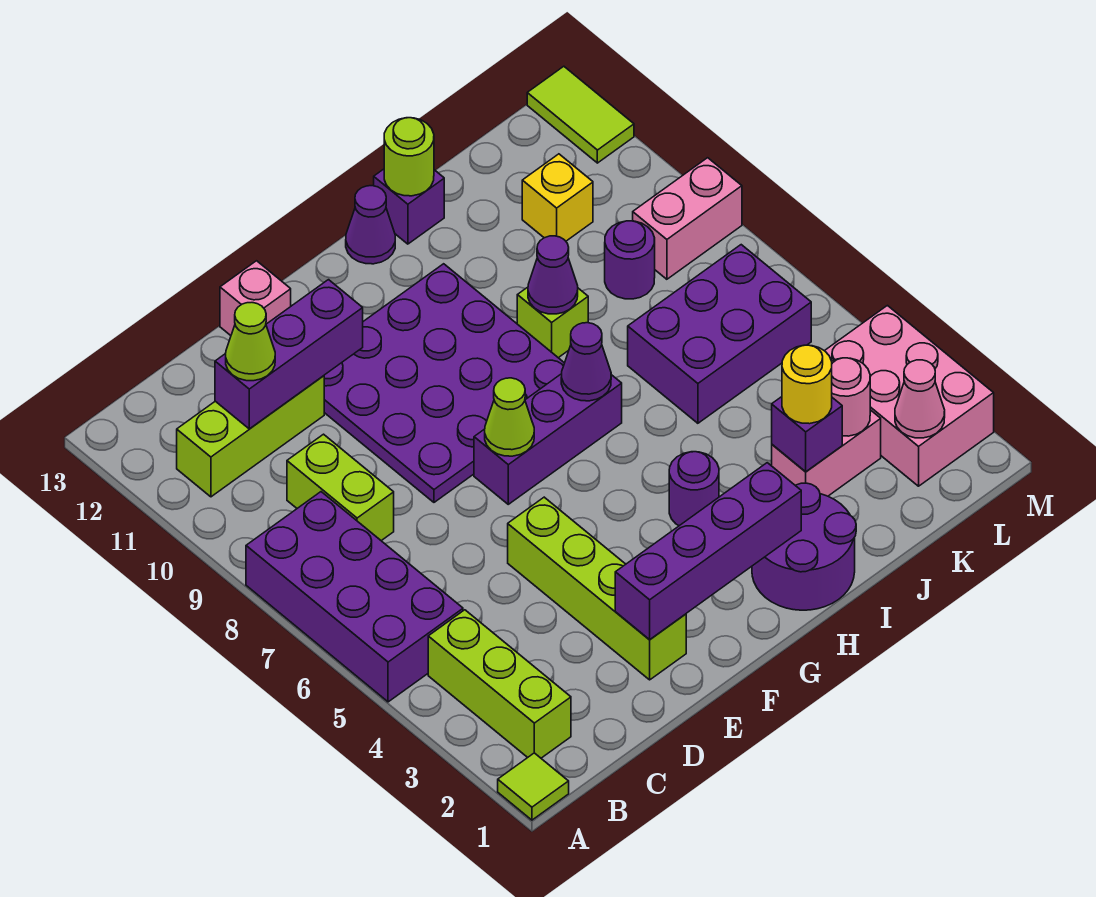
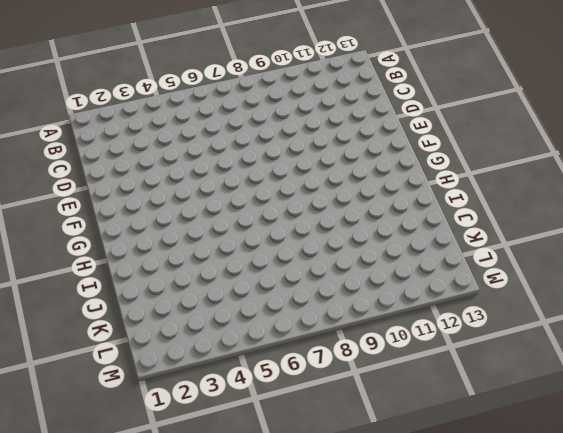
none -> lime tile A1 level 1
none -> purple brick A5:B8 level 1
none -> lime brick B2:B4 level 1
none -> lime brick B11:D11 level 1

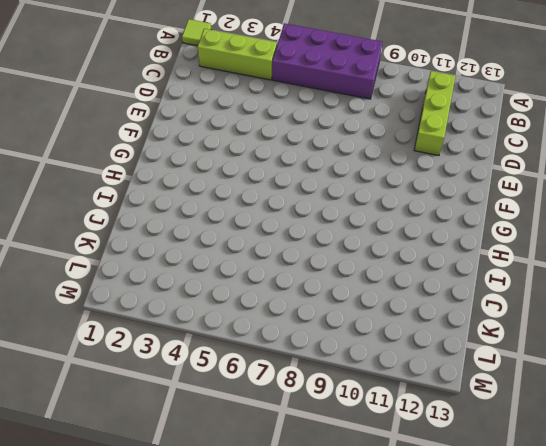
none -> lime brick C8:C9 level 1
none -> lime brick E2:E5 level 1
none -> purple plate E8:H11 level 1
none -> pink brick E13 level 1

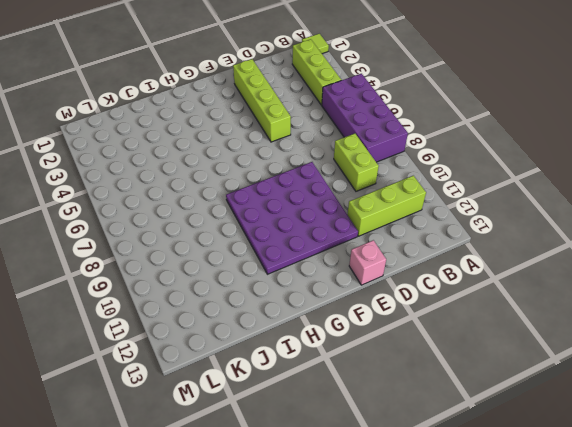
none -> purple brick F7:H7 level 1
none -> purple round brick H1:I2 level 1
none -> purple round brick H4 level 1
none -> purple cone H13 level 1

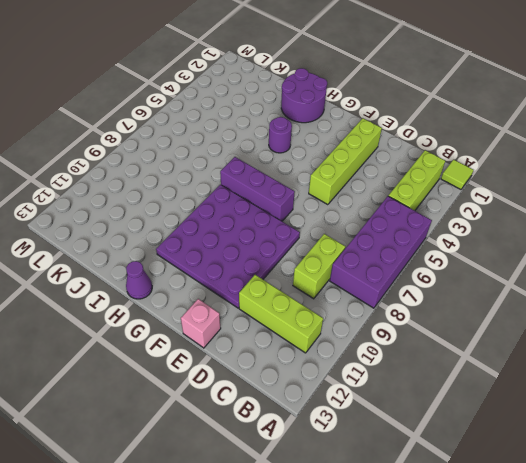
none -> lime brick I9 level 1
none -> purple brick I13 level 1
none -> pink brick J3:K3 level 1
none -> purple brick J6:L7 level 1

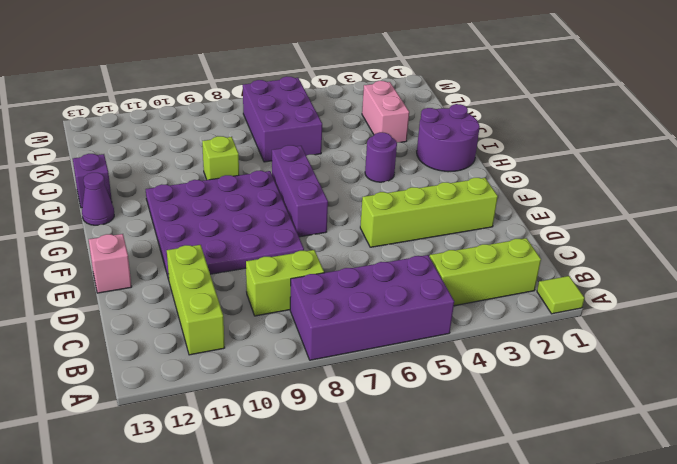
none -> purple round brick K9 level 1
none -> yellow brick K11 level 1
none -> pink brick L2:M4 level 1
none -> pink brick L9:M9 level 1

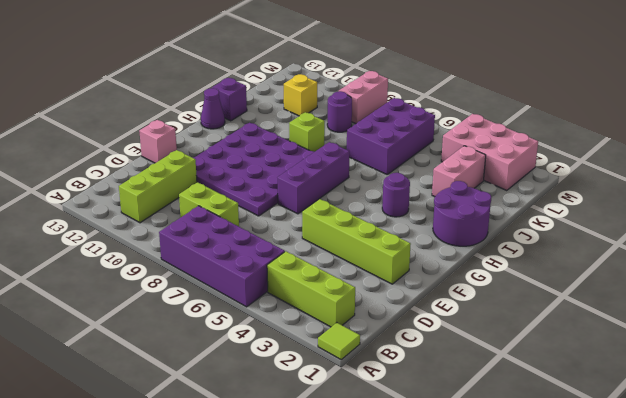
none -> lime tile M12:M13 level 1
none -> purple brick C11:E11 level 2
none -> purple brick E2:H2 level 2
none -> lime cone F7 level 2

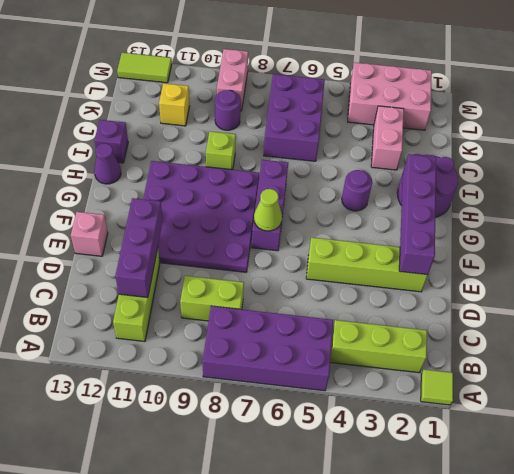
none -> purple cone H7 level 2
none -> purple cone I9 level 2
none -> lime round brick I13 level 2
none -> purple brick J3 level 2

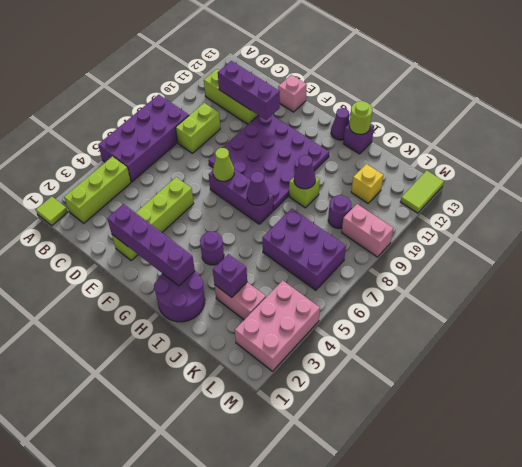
none -> pink round brick K3 level 2
none -> pink cone L2 level 2
none -> lime cone C11 level 3
none -> yellow round brick J3 level 3

